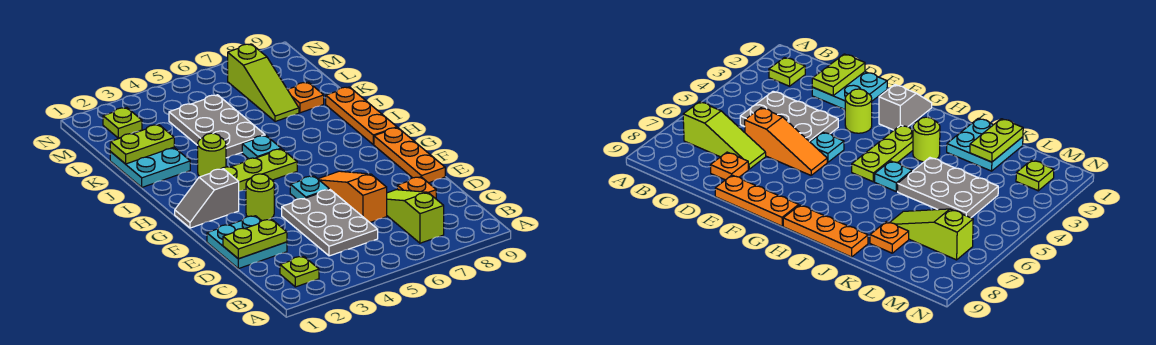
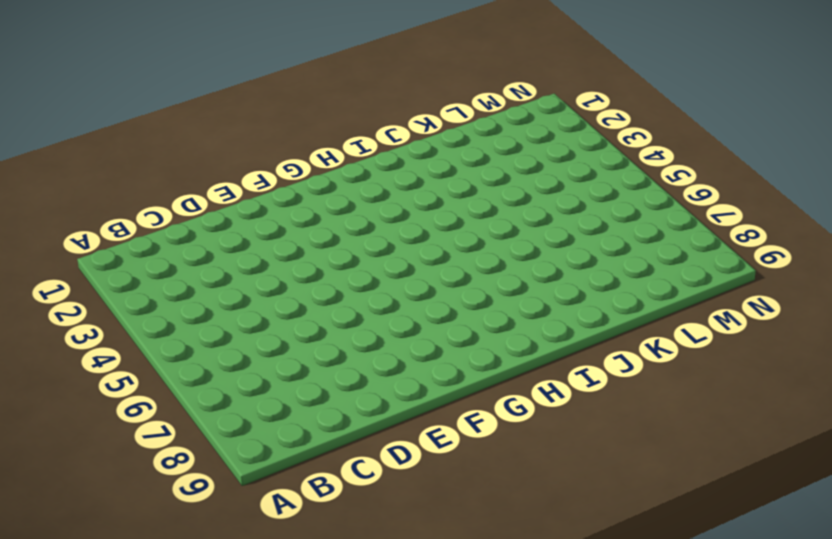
none -> lime plate B2 level 1
none -> lime slope B7:D7 level 1 top B
none -> grey plate C4:E5 level 1

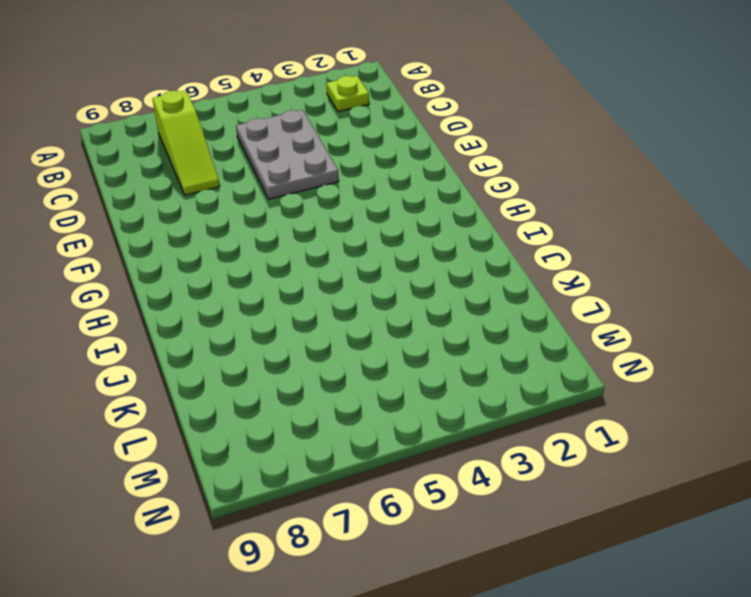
none -> cyan plate D1:E2 level 1
none -> orange slope D6:F6 level 1 top D
none -> orange plate D8 level 1

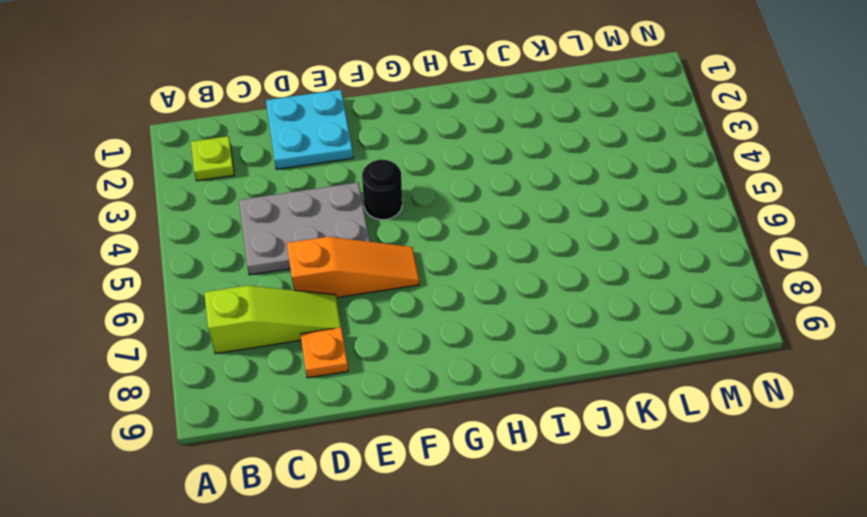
black round brick F4 level 1 -> none
none -> orange plate E9:G9 level 1
none -> lime round brick F3 level 1
none -> cyan plate F5 level 1

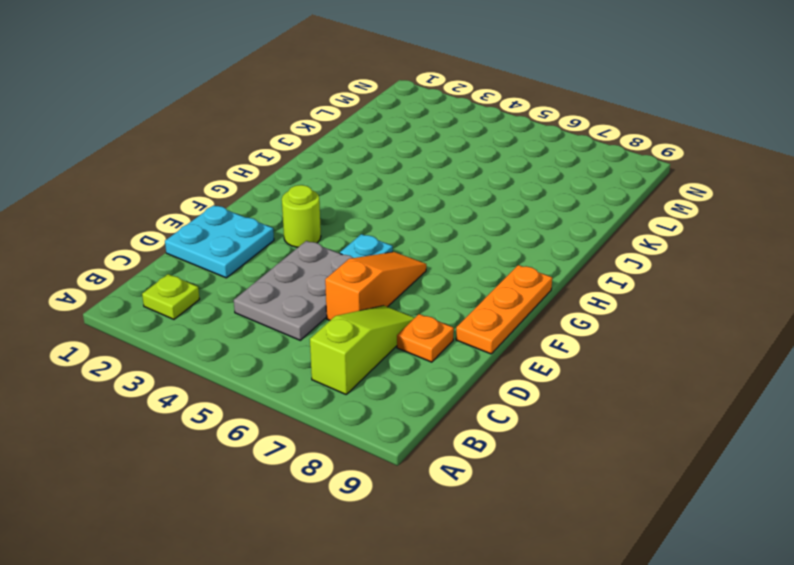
none -> grey slope G1:G2 level 1 top 2
none -> lime plate H3:H5 level 1
none -> orange plate H9:J9 level 1

